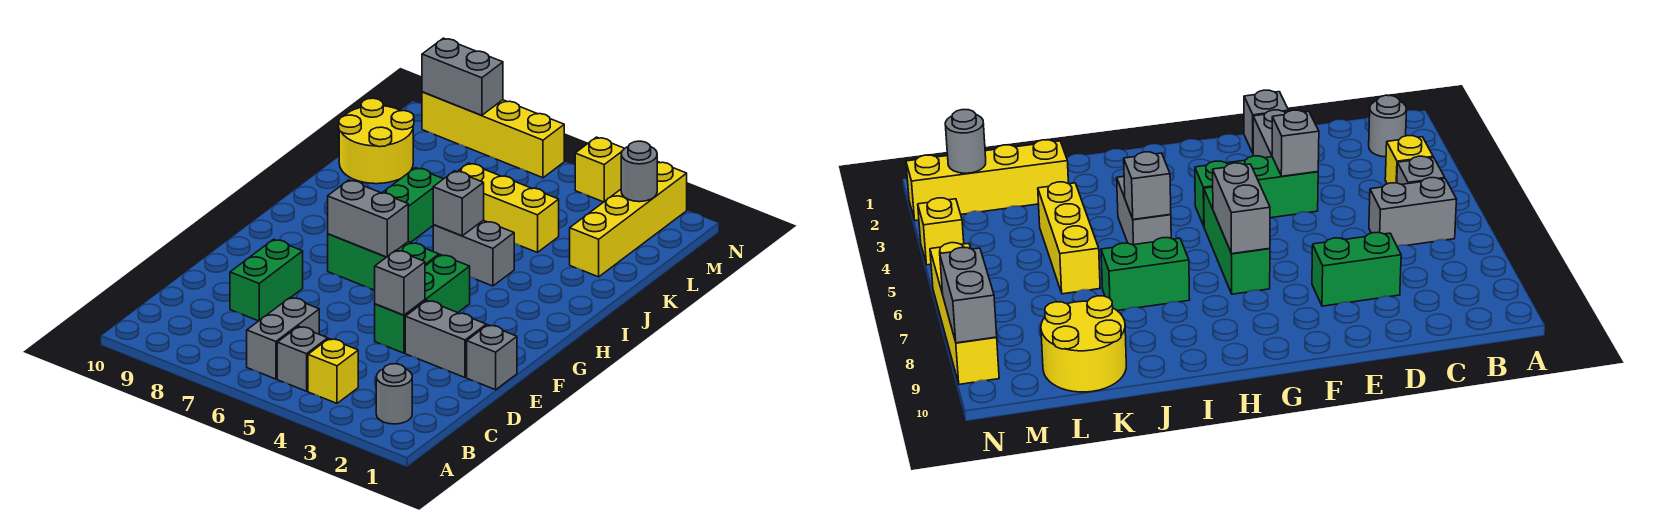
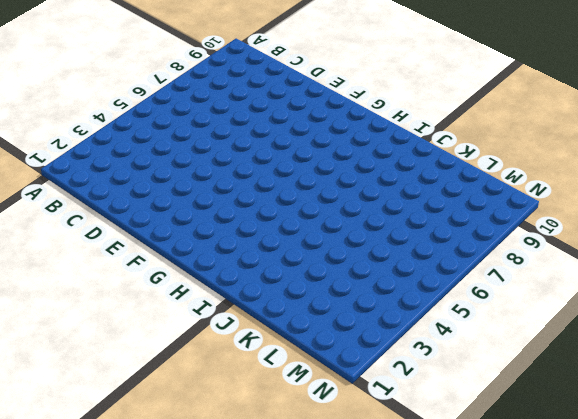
none -> grey round brick B2 level 1
none -> yellow brick B4 level 1
none -> grey brick B5 level 1

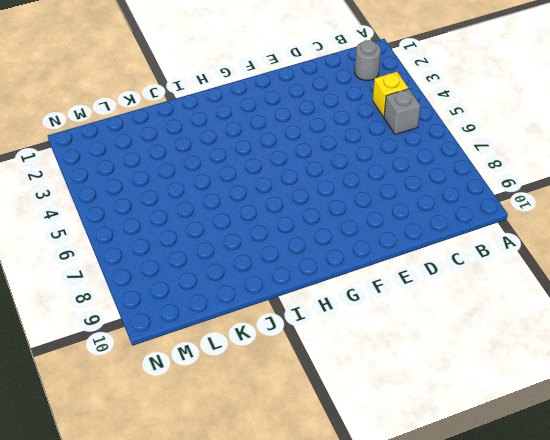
none -> grey brick B6:C6 level 1
none -> green brick D8:E8 level 1
none -> grey brick E1 level 1

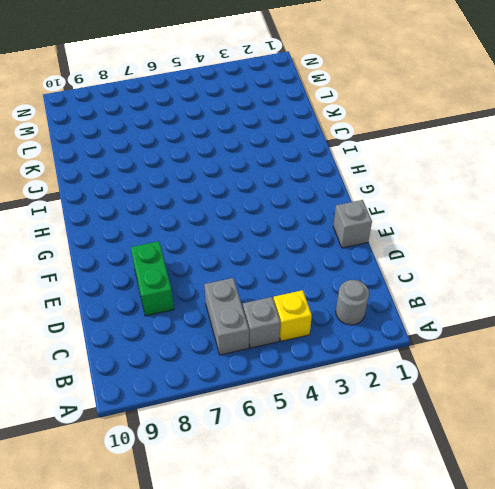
none -> grey brick E2:E3 level 1
none -> green brick E4:G4 level 1
none -> green brick G5:G7 level 1

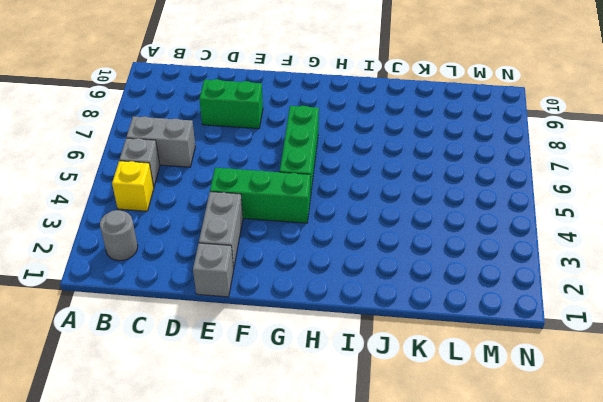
none -> grey brick I4:I5 level 1
none -> green brick I7:J7 level 1
none -> yellow brick K2:N2 level 1

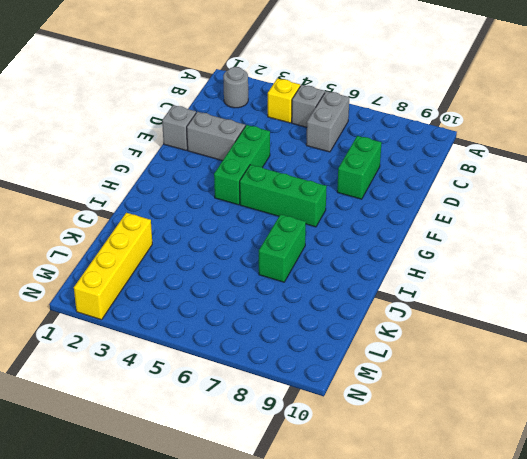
none -> grey brick I4:I5 level 1
none -> yellow brick K4:K6 level 1
none -> yellow round brick K9:L10 level 1

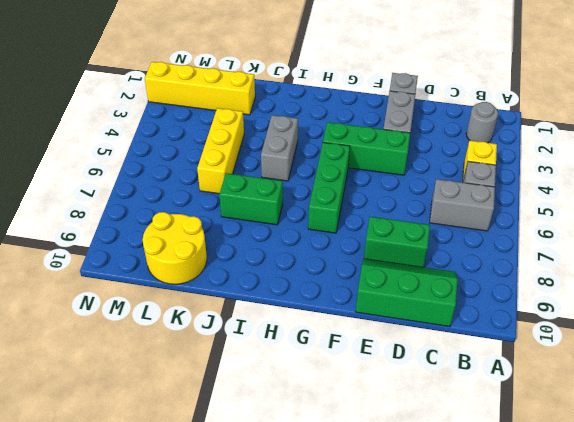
green slope C9:E10 level 1 top 10 -> none
none -> yellow brick N4 level 1
none -> yellow brick N6:N9 level 1
none -> grey brick E4 level 2

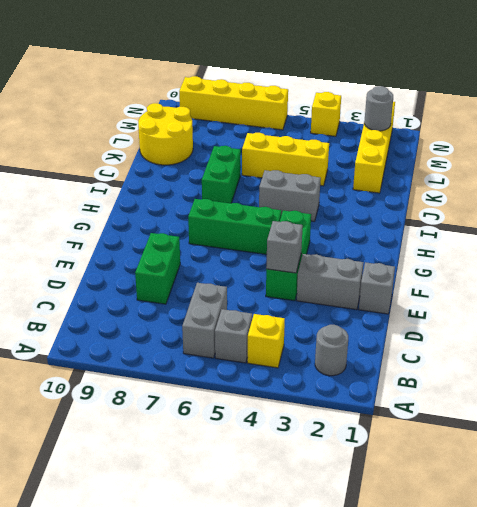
none -> grey brick G6:G7 level 2
none -> grey brick I5 level 2
none -> grey brick N8:N9 level 2

